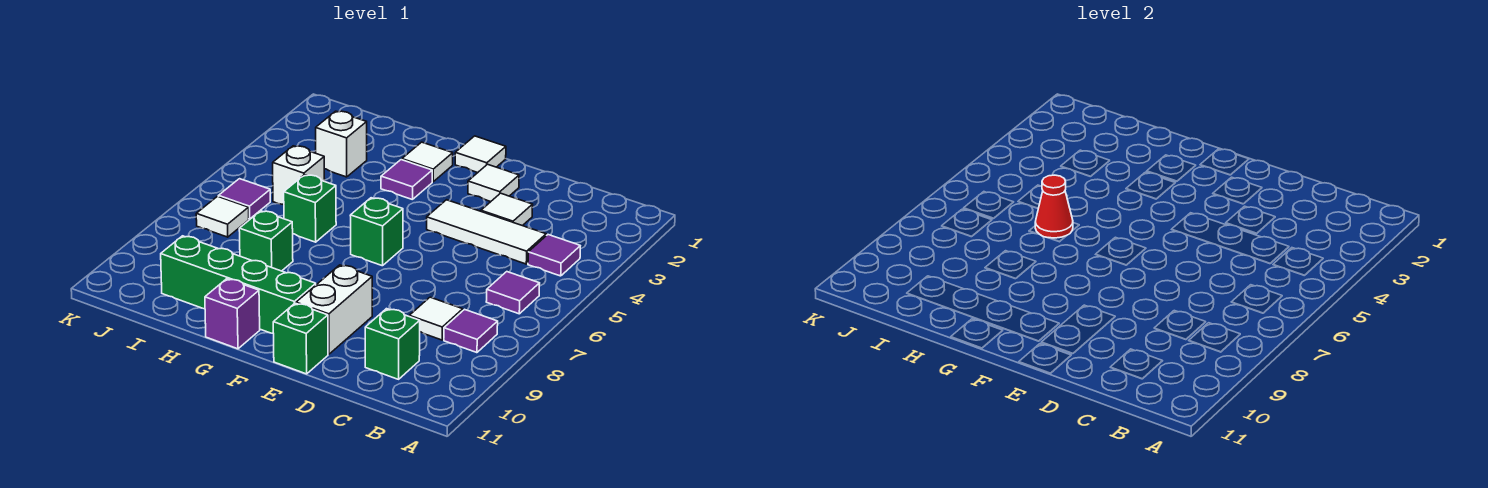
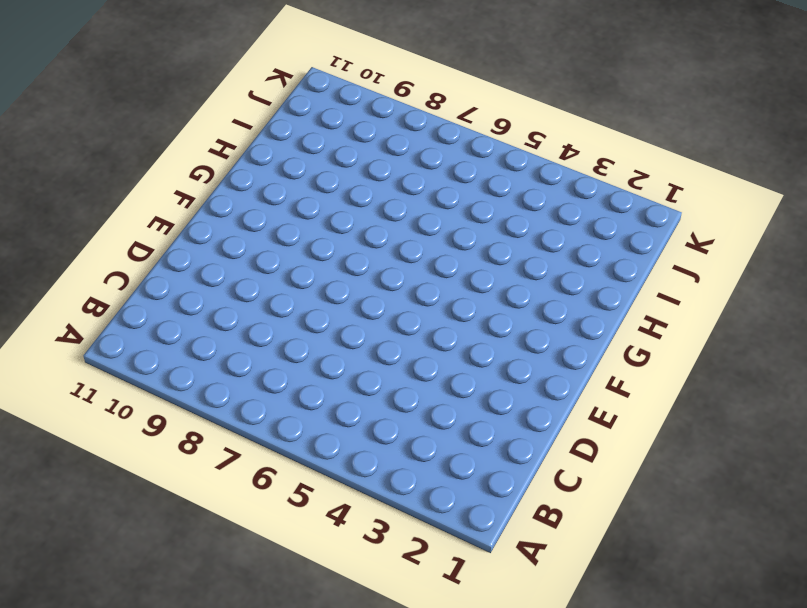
none -> purple tile B4 level 1
none -> purple tile B6 level 1
none -> purple tile B8 level 1

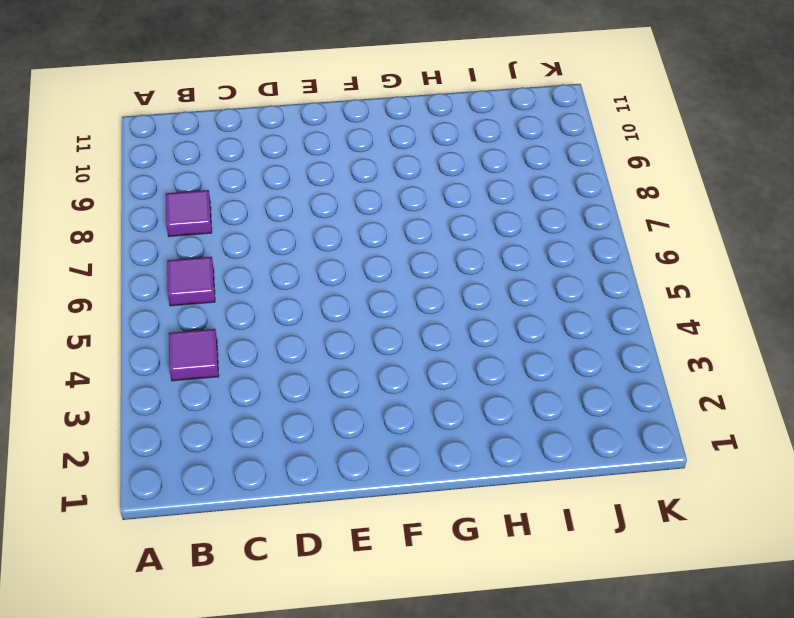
none -> white tile C4:E4 level 1
none -> white tile C8 level 1
none -> green brick C10 level 1

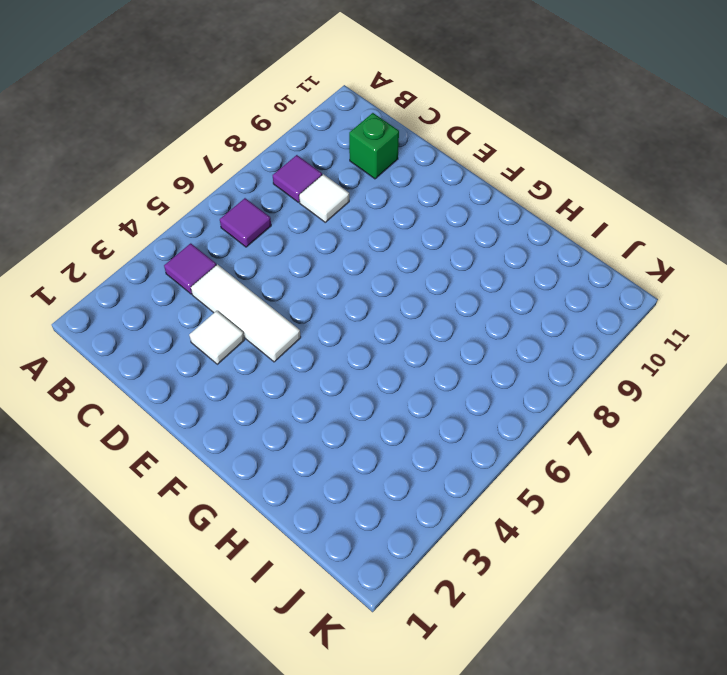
none -> white tile E2 level 1
none -> white brick E9:E10 level 1
none -> green brick E11 level 1

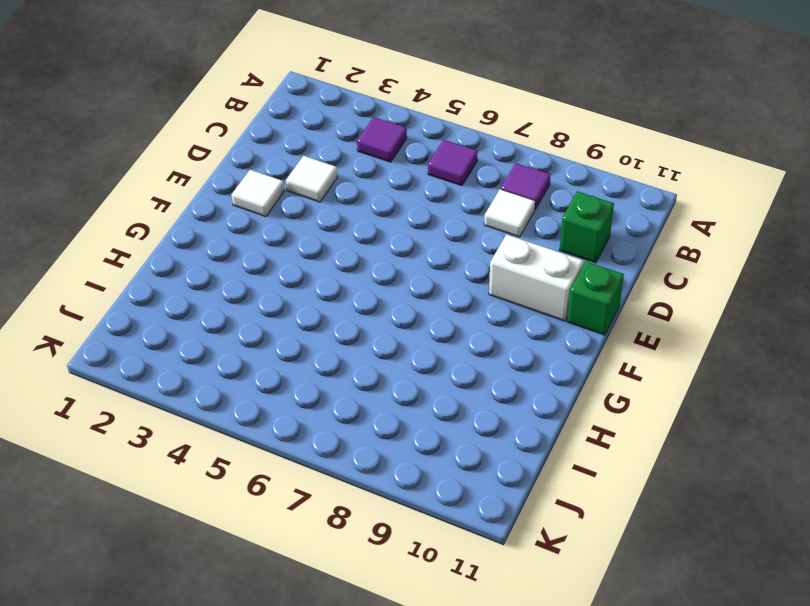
none -> white tile C4:E4 level 1
none -> white tile F1 level 1
none -> green brick F6 level 1

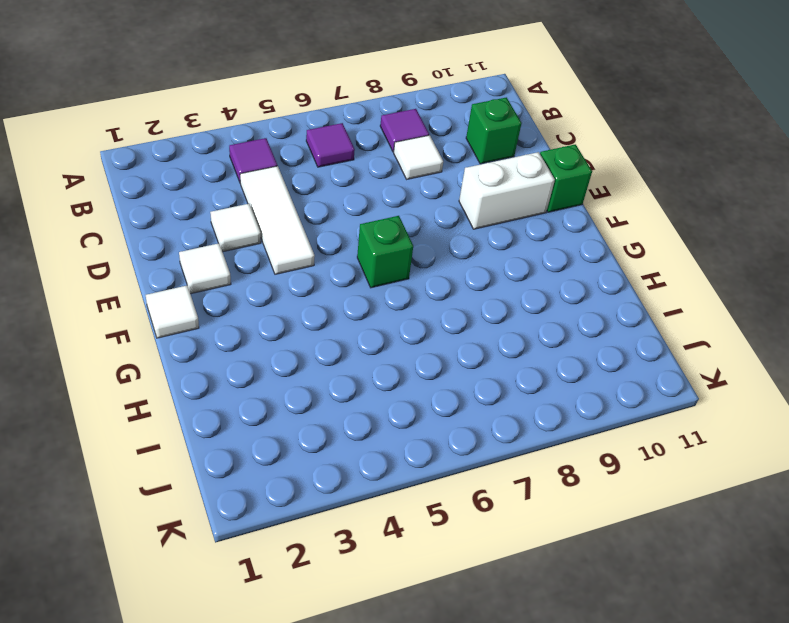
none -> green brick F10:I10 level 1
none -> white tile G2 level 1
none -> purple tile G3 level 1

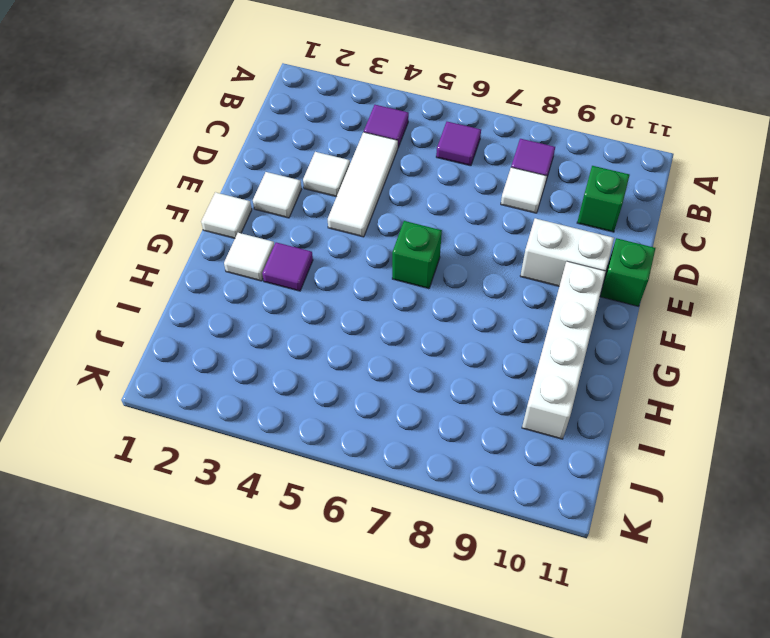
white brick F10:I10 level 1 -> green brick F10:I10 level 1
none -> purple brick G11 level 1
none -> green brick H6 level 1
none -> green brick H8 level 1

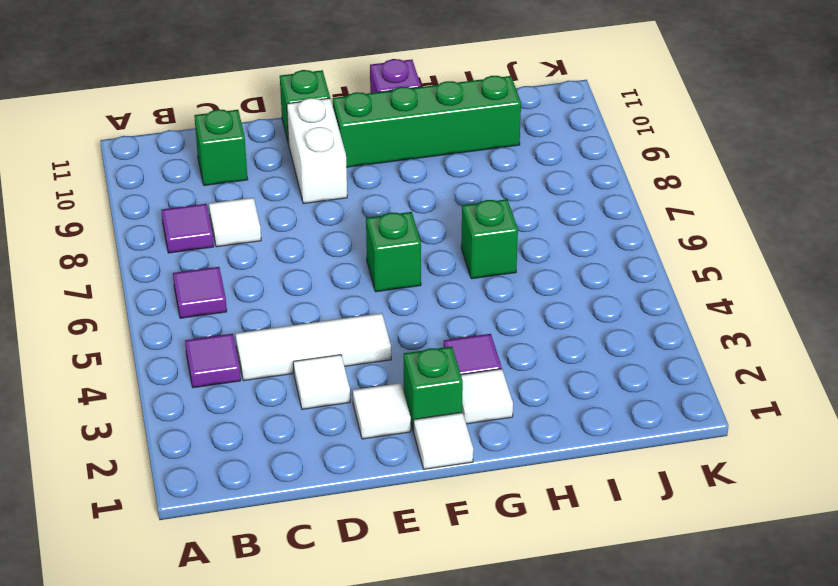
green brick F2 level 1 -> green brick H8 level 1
none -> white brick I3 level 1
none -> white brick I5 level 1
none -> purple tile J6 level 1

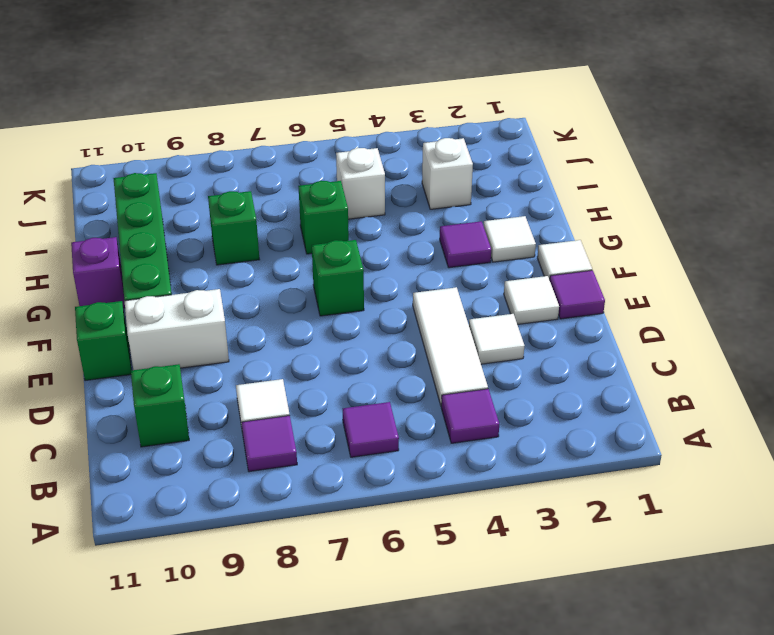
purple tile E1 level 1 -> purple tile J6 level 1
none -> white tile J7 level 1
none -> red cone H6 level 2

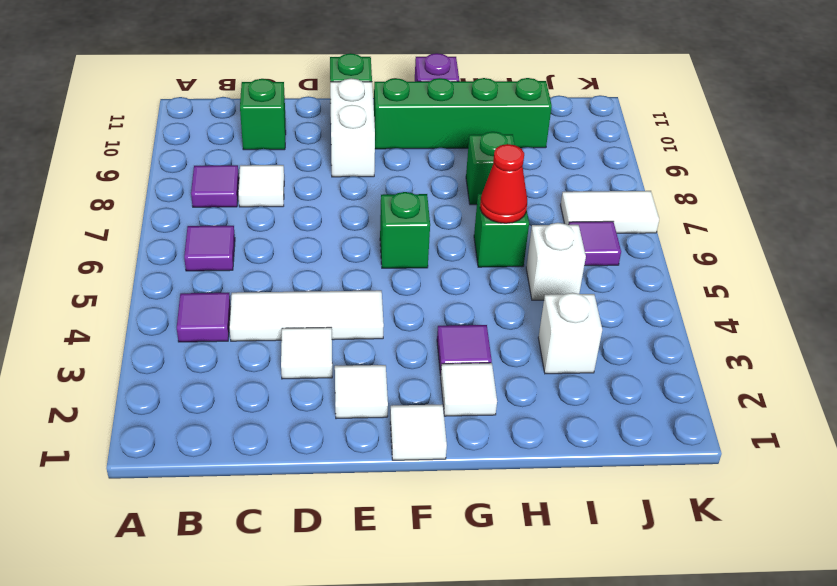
white tile J7:K7 level 1 -> white tile J7 level 1

